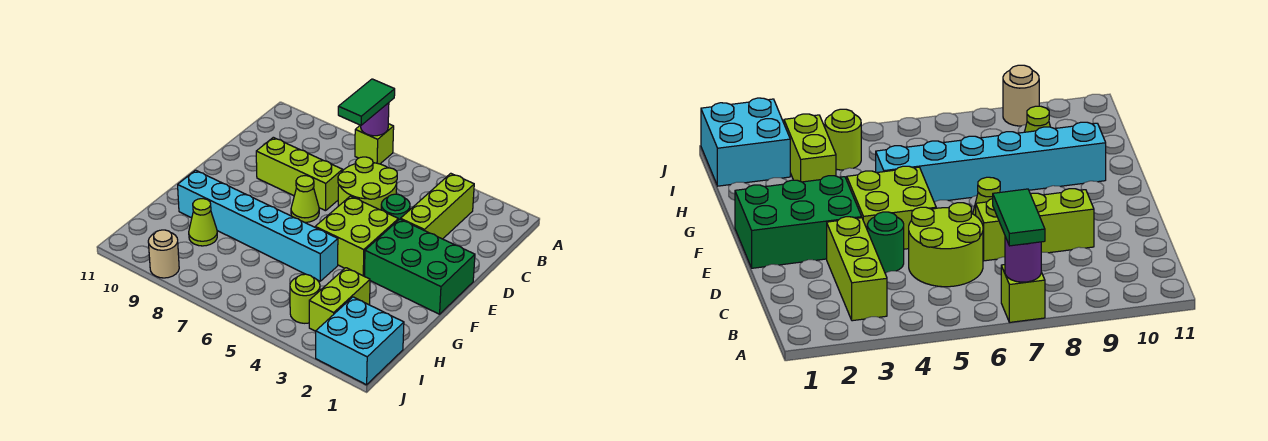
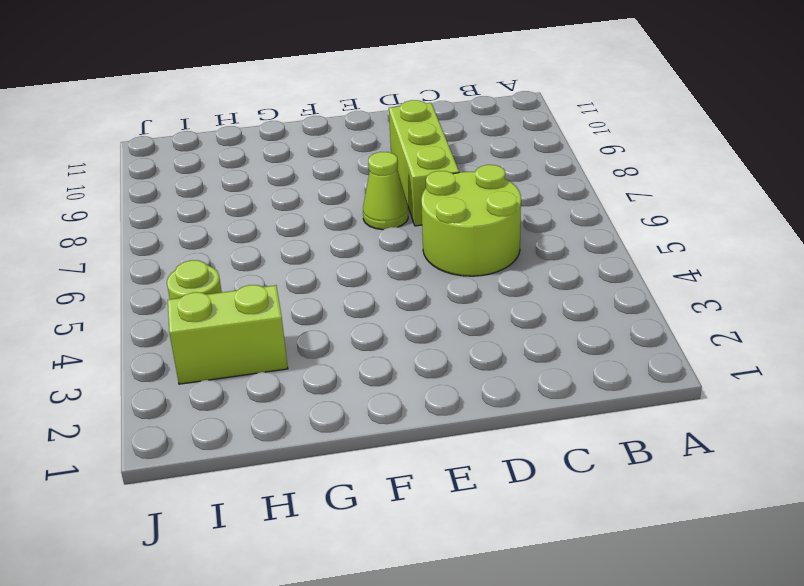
none -> lime brick A7 level 1
none -> lime brick B3:D3 level 1
none -> green round brick D4 level 1

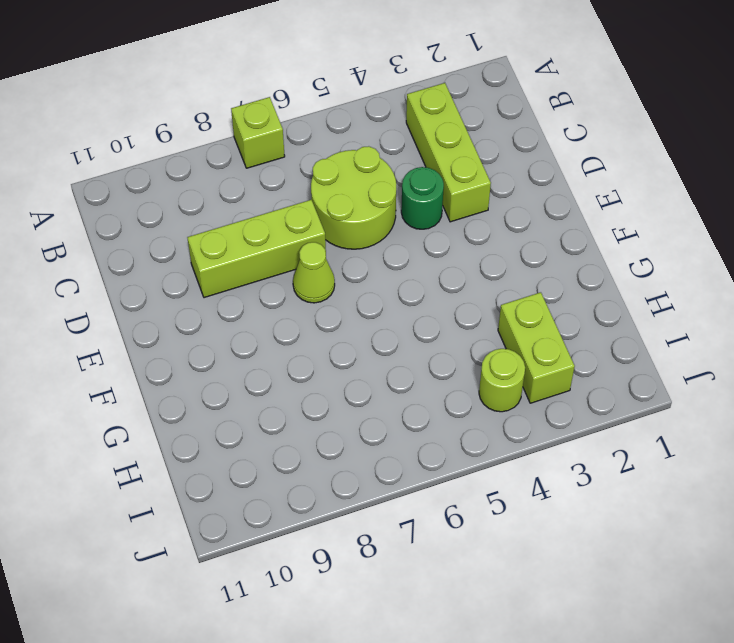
none -> green brick E1:F3 level 1
none -> lime brick E4:F5 level 1
none -> cyan brick G5:G10 level 1

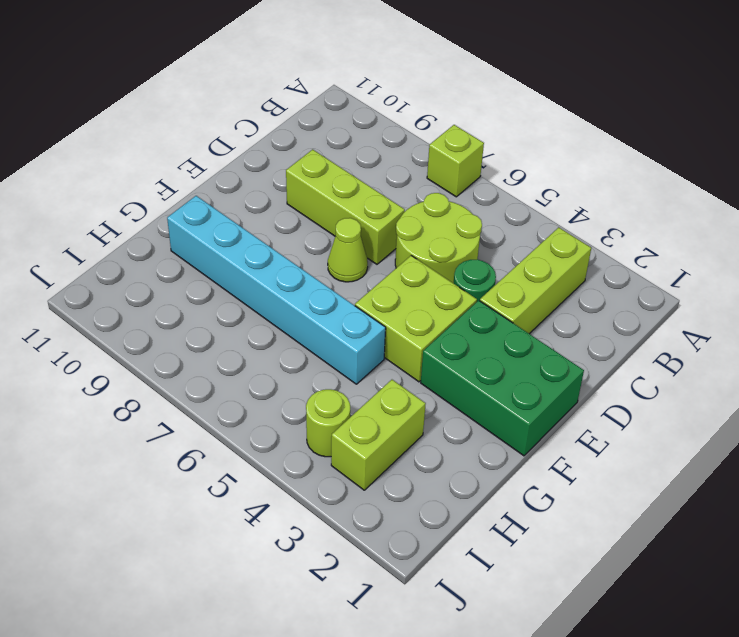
none -> lime cone H9 level 1
none -> cyan brick I1:J2 level 1
none -> tan round brick J9 level 1

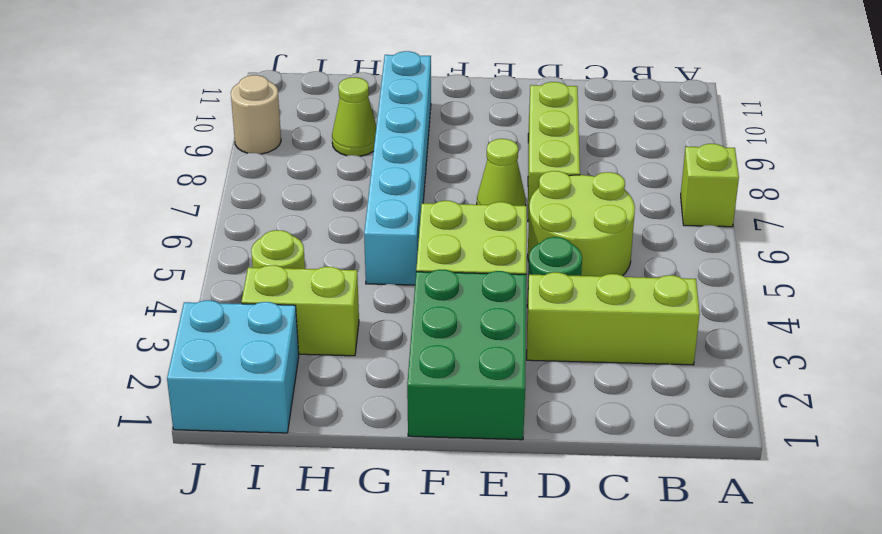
none -> purple round brick A7 level 2
none -> green tile A7:B7 level 3

